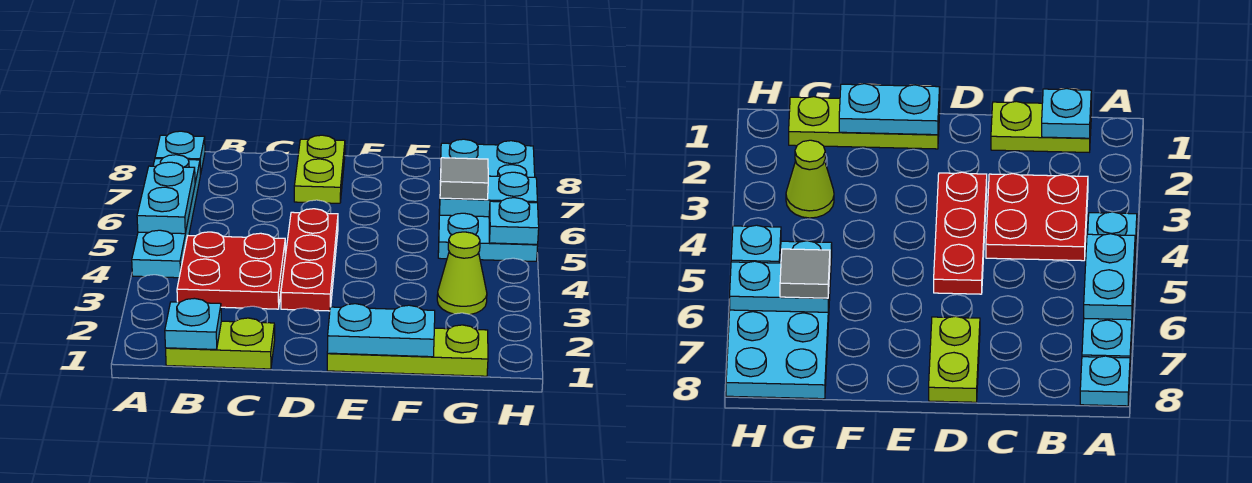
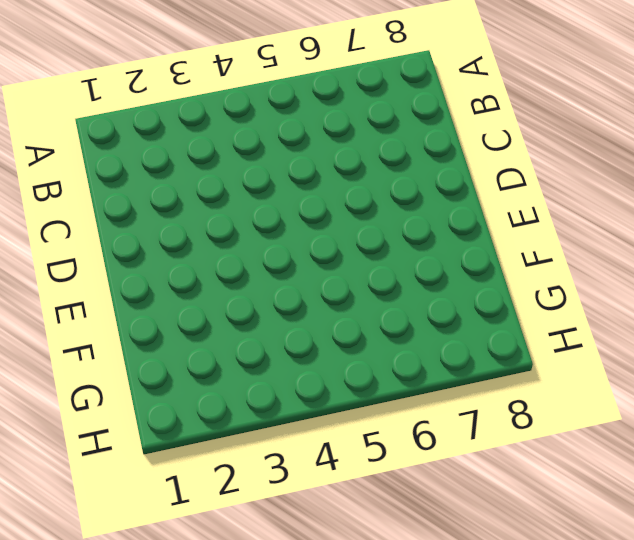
none -> cyan plate A4:A7 level 1
none -> cyan plate A8 level 1
none -> lime plate B1:C1 level 1

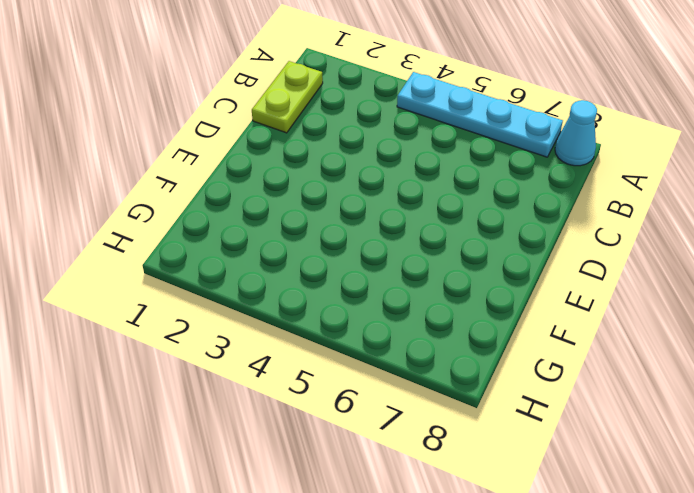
cyan cone A8 level 1 -> cyan plate A8 level 1
none -> red plate B3:C4 level 1
none -> red plate D3:D5 level 1
none -> lime plate D7:D8 level 1

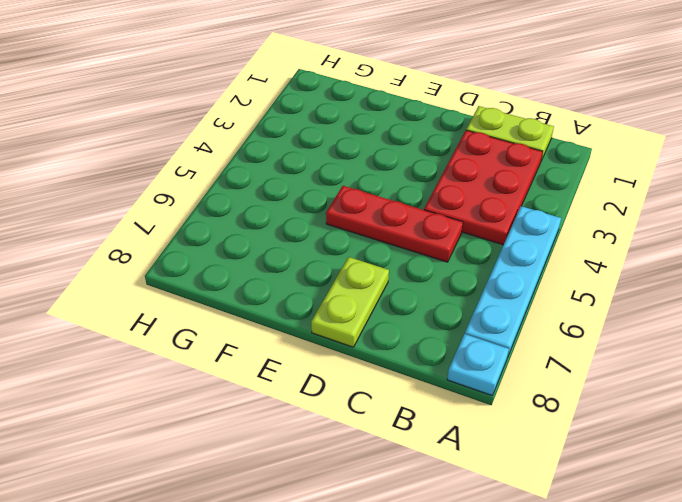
red plate B2:C4 level 1 -> red plate B3:C4 level 1
red plate C5:E5 level 1 -> red plate D3:D5 level 1
none -> lime plate E1:G1 level 1
none -> lime cone G3 level 1
none -> cyan plate G5:H8 level 1

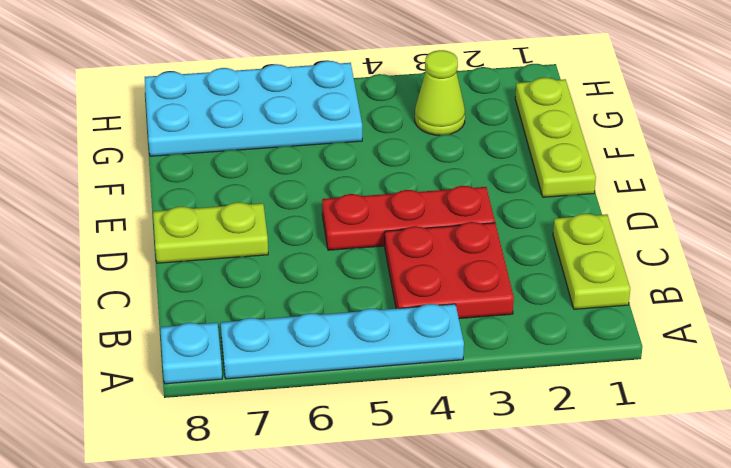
none -> cyan plate A5:A6 level 2
none -> cyan plate B1 level 2
none -> cyan plate E1:F1 level 2

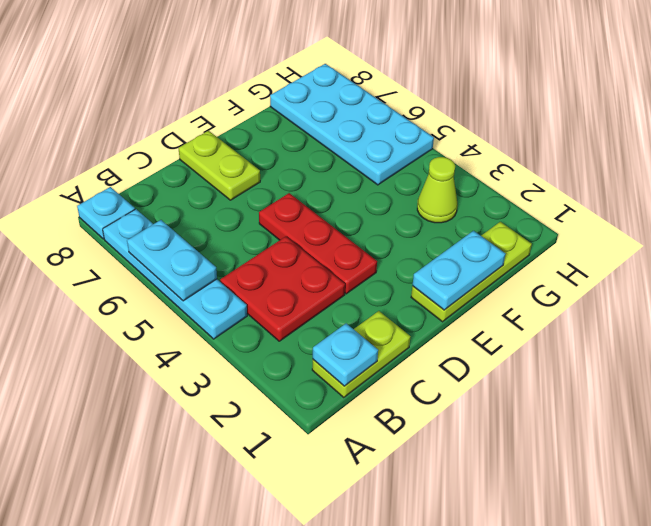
none -> cyan plate G6:H6 level 2
none -> cyan plate H5 level 2
none -> grey tile G6 level 3

